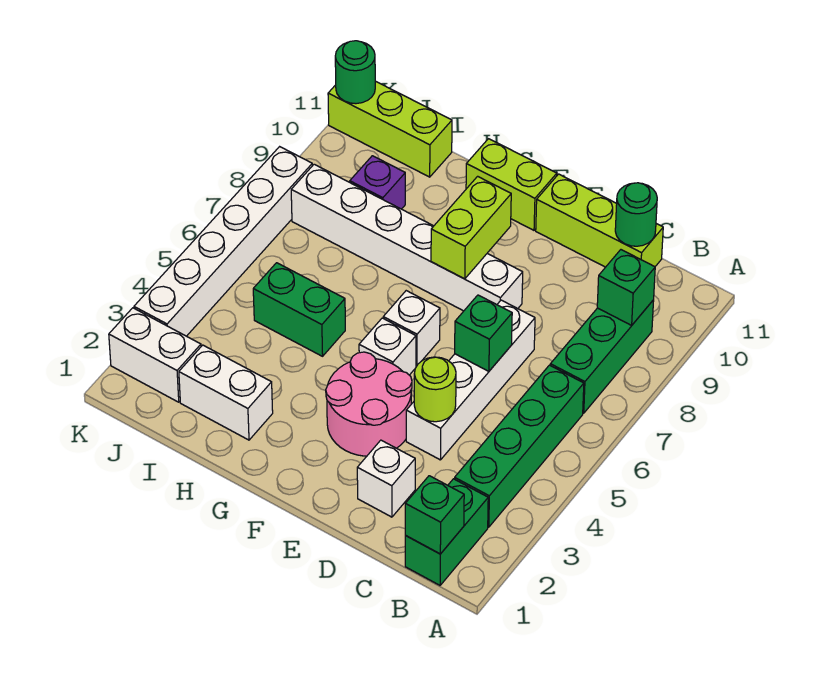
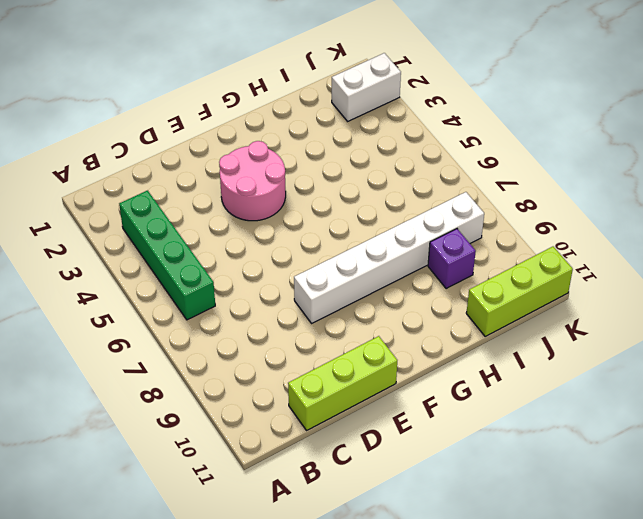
none -> green brick B1:B2 level 1
none -> green brick B7:B9 level 1
none -> white brick D2 level 1

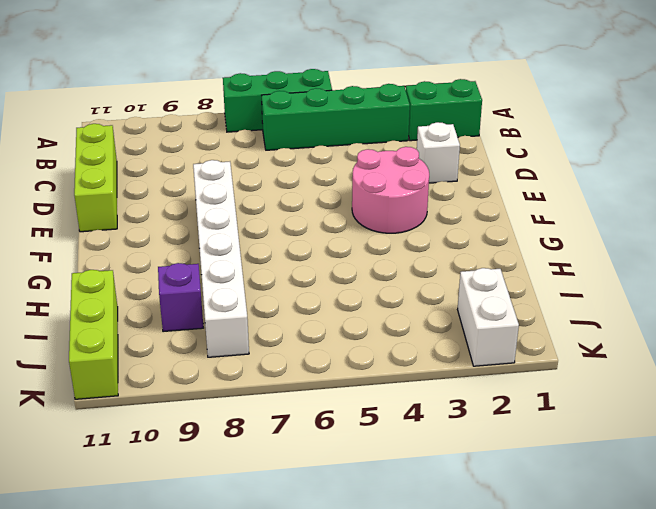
green brick A5:A7 level 1 -> green brick B7:B9 level 1
none -> white brick D4:D7 level 1
none -> white brick F5 level 1
none -> white brick F6 level 1

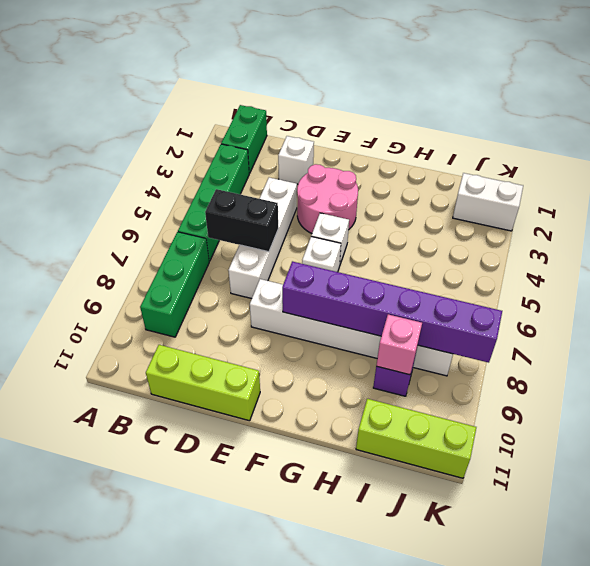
black brick C6:D6 level 2 -> green brick D6 level 2
purple brick F8:K8 level 2 -> lime brick F8:F9 level 2
pink brick I9 level 2 -> none
none -> lime brick F11:G11 level 1
none -> white brick H2:I2 level 1
none -> green brick H5:I5 level 1

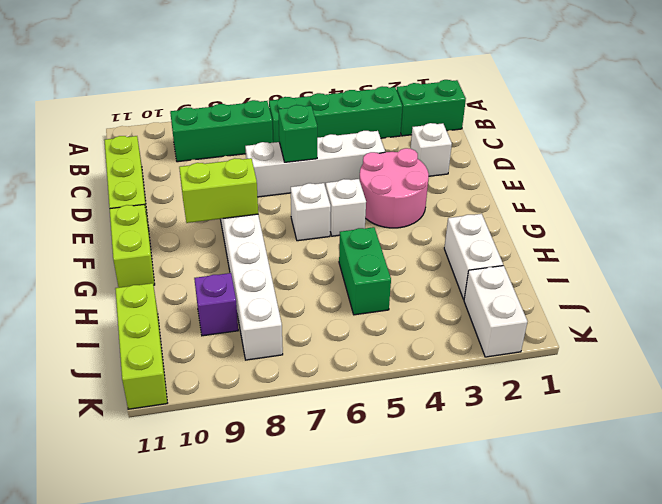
none -> white brick K3:K8 level 1
none -> green brick B1 level 2
none -> green brick B9 level 2

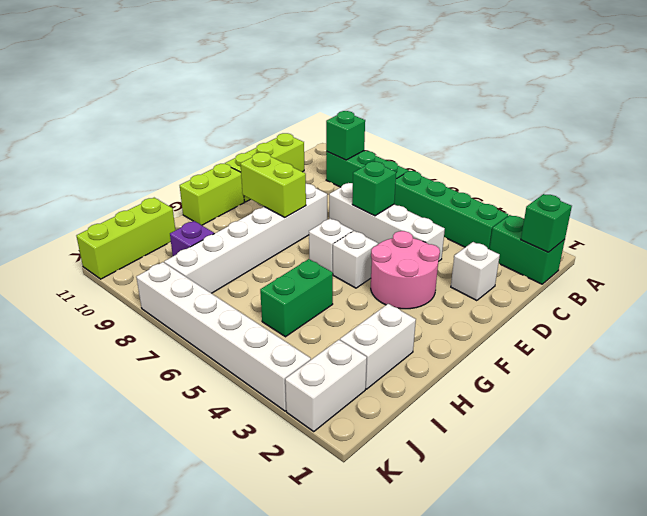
none -> green round brick C11 level 2
none -> lime round brick D4 level 2
none -> green round brick K11 level 2

